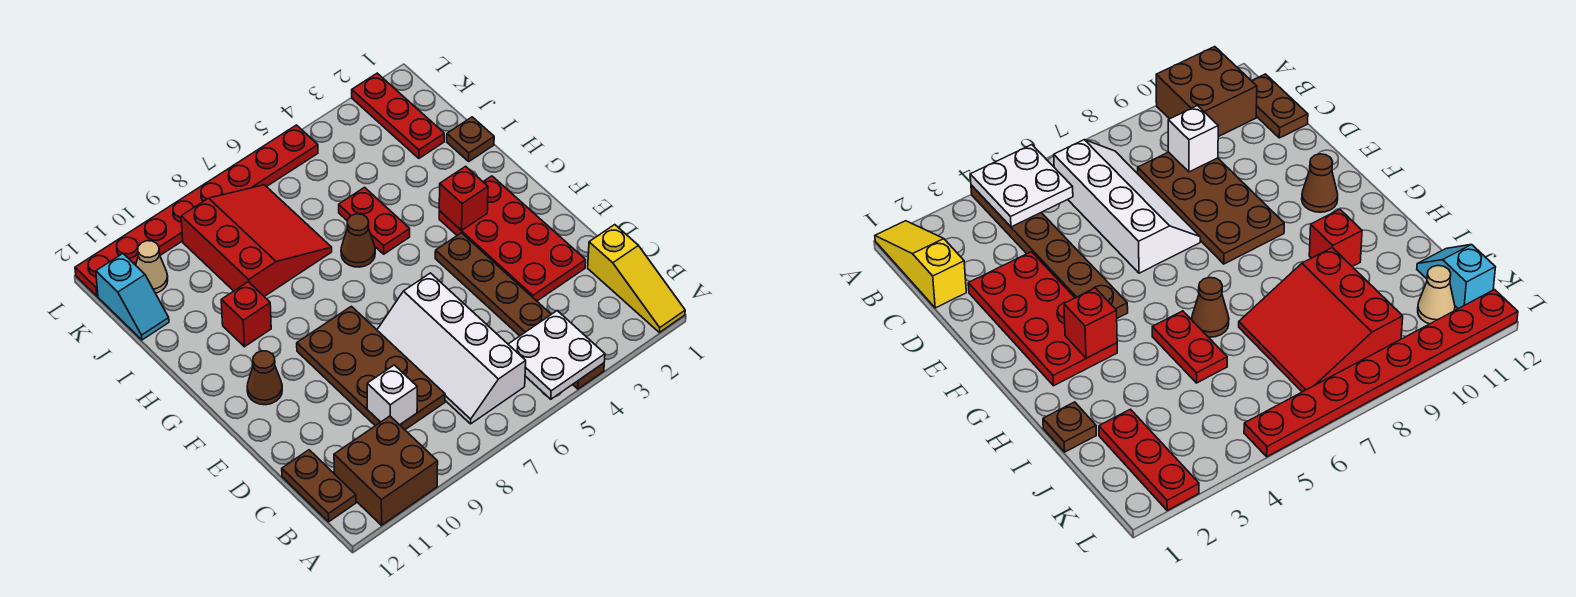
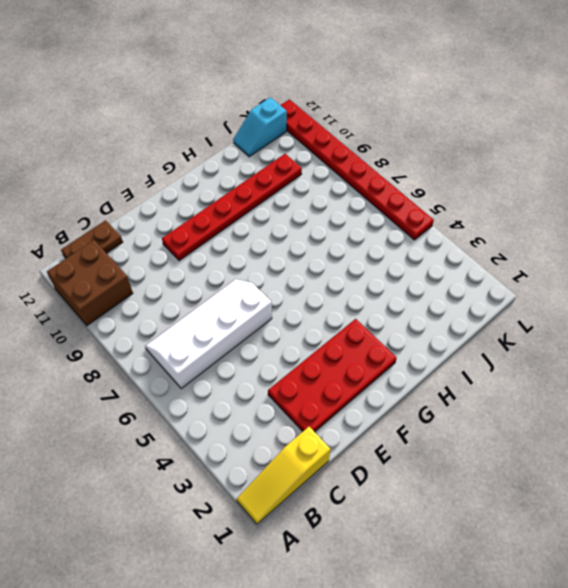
red plate E10:J10 level 1 -> red brick H10 level 1
none -> brown plate A4:F4 level 1
none -> brown plate C8:F9 level 1
none -> brown cone F11 level 1

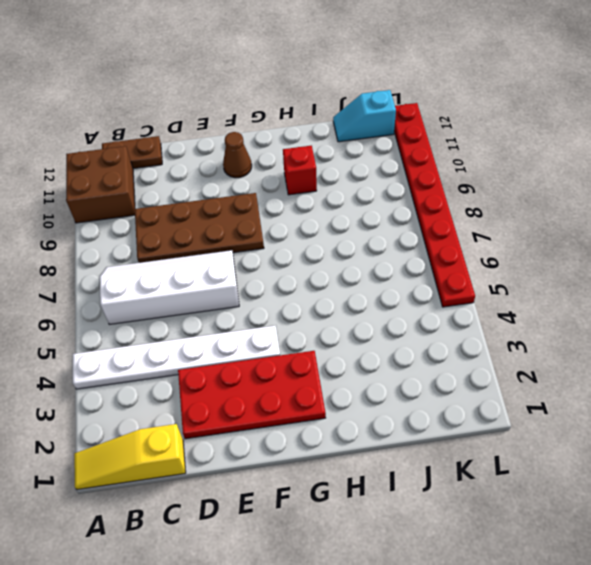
white plate A4:F4 level 1 -> brown plate A4:F4 level 1
none -> red plate H5:I5 level 1
none -> brown cone H6 level 1
none -> brown plate I1 level 1

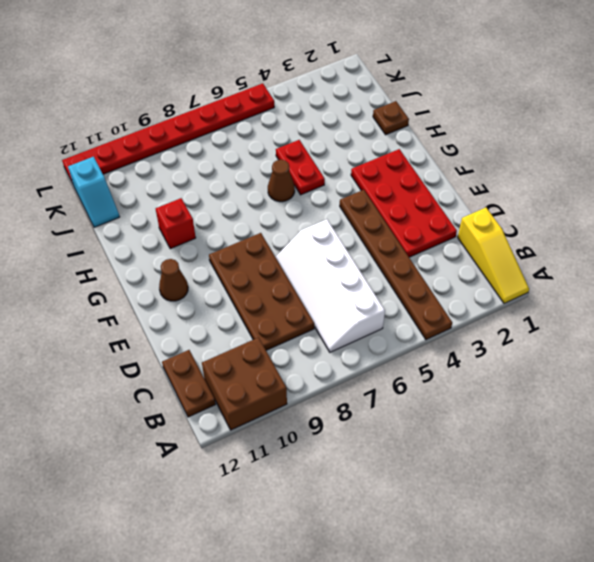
none -> red slope I7:K9 level 1 top 9
none -> red plate J2:L2 level 1
none -> tan cone K11 level 1

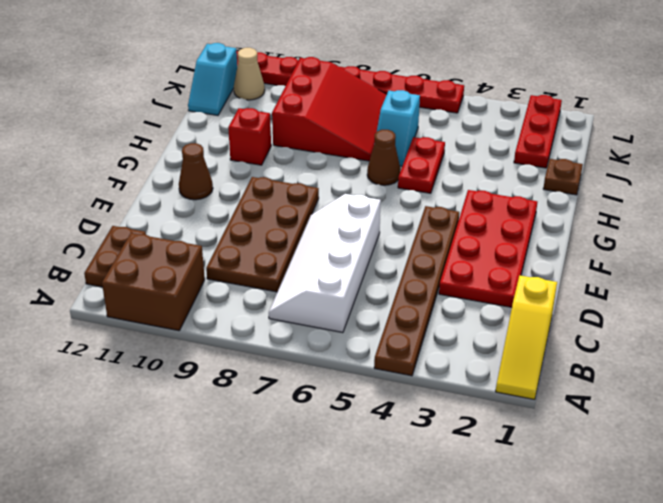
cyan slope I6:J6 level 1 top J -> none
none -> white plate A4:B5 level 2
none -> white brick C9 level 2
none -> red brick G3 level 2

